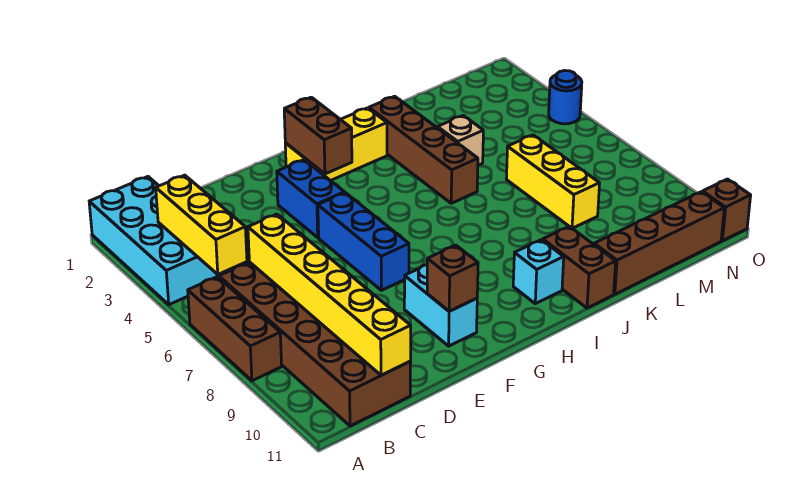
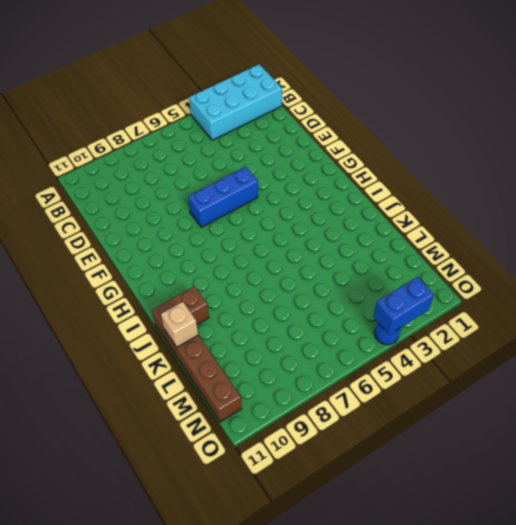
tan brick K11 level 2 -> tan brick K4 level 1
blue brick O3:O4 level 2 -> blue brick F3:F4 level 1
none -> brown brick A6:A8 level 1
none -> brown brick B6:C11 level 1
none -> cyan brick F9:F10 level 1

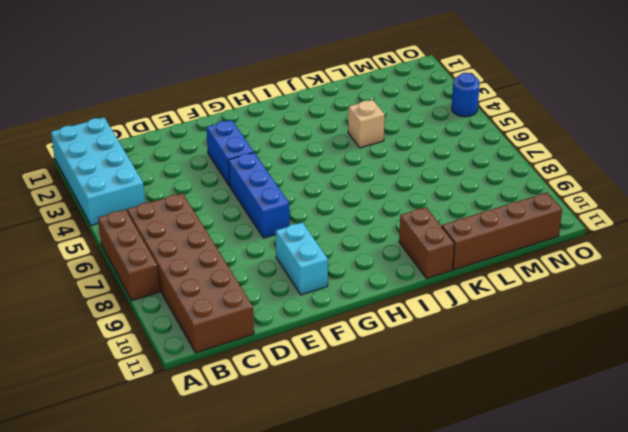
none -> yellow brick G2:I2 level 1
none -> cyan brick I10 level 1
none -> brown brick J2:J5 level 1

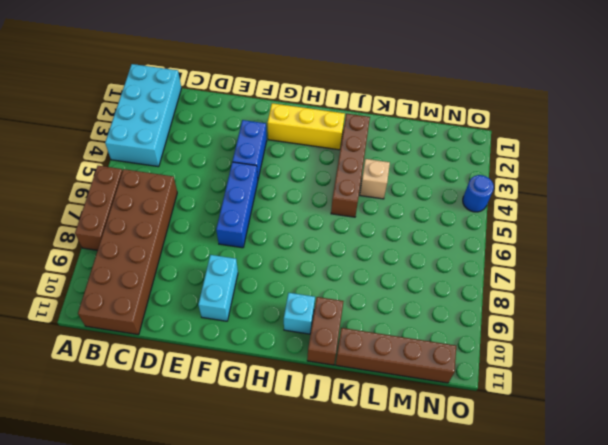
none -> yellow brick L6:L8 level 1
none -> brown brick O11 level 1
none -> yellow brick B3:B5 level 2

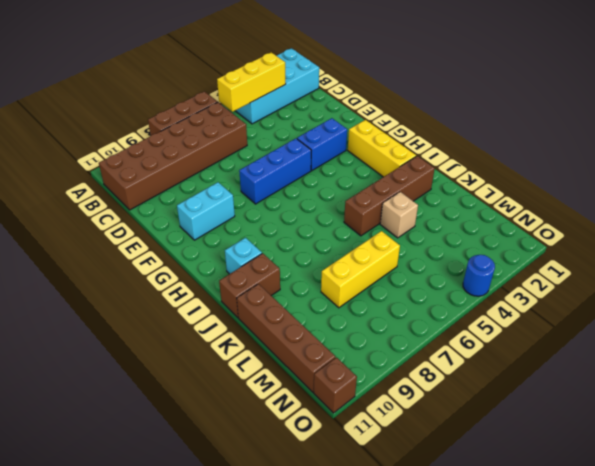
none -> yellow brick C6:C11 level 2
none -> brown brick F10 level 2
none -> brown brick G2:G3 level 2

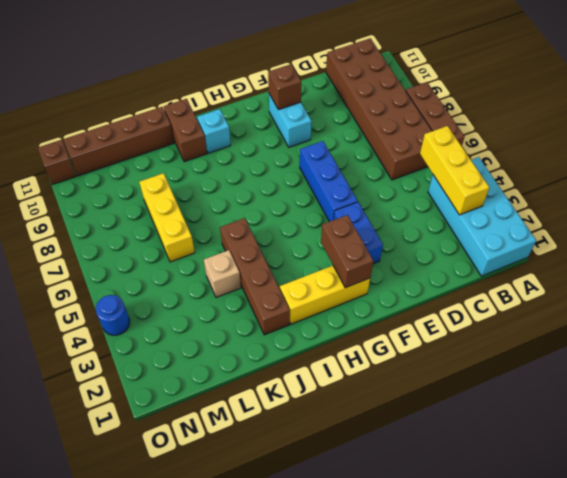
none -> yellow brick C6:C11 level 2

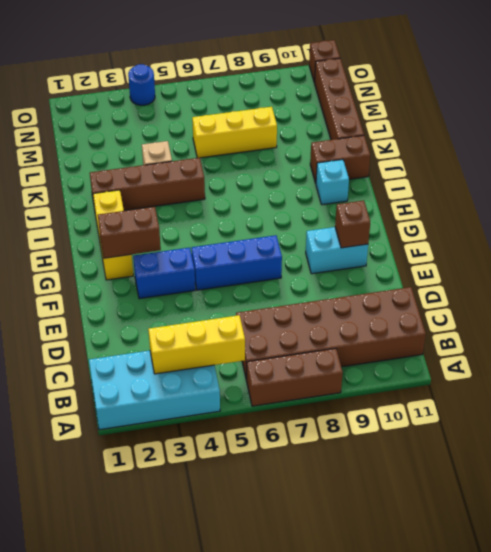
none -> yellow brick C6:C11 level 2

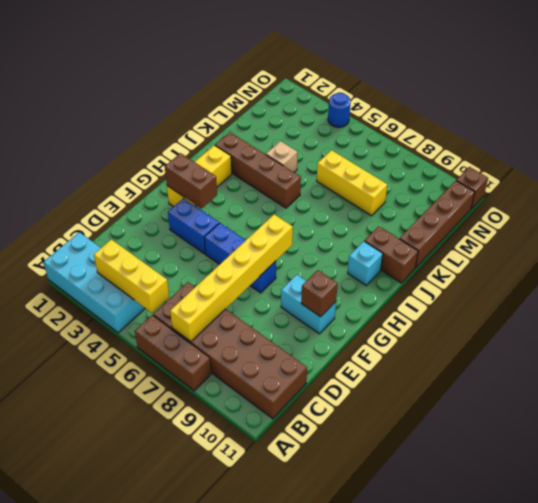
yellow brick B7:G7 level 2 -> yellow brick C6:C11 level 2

